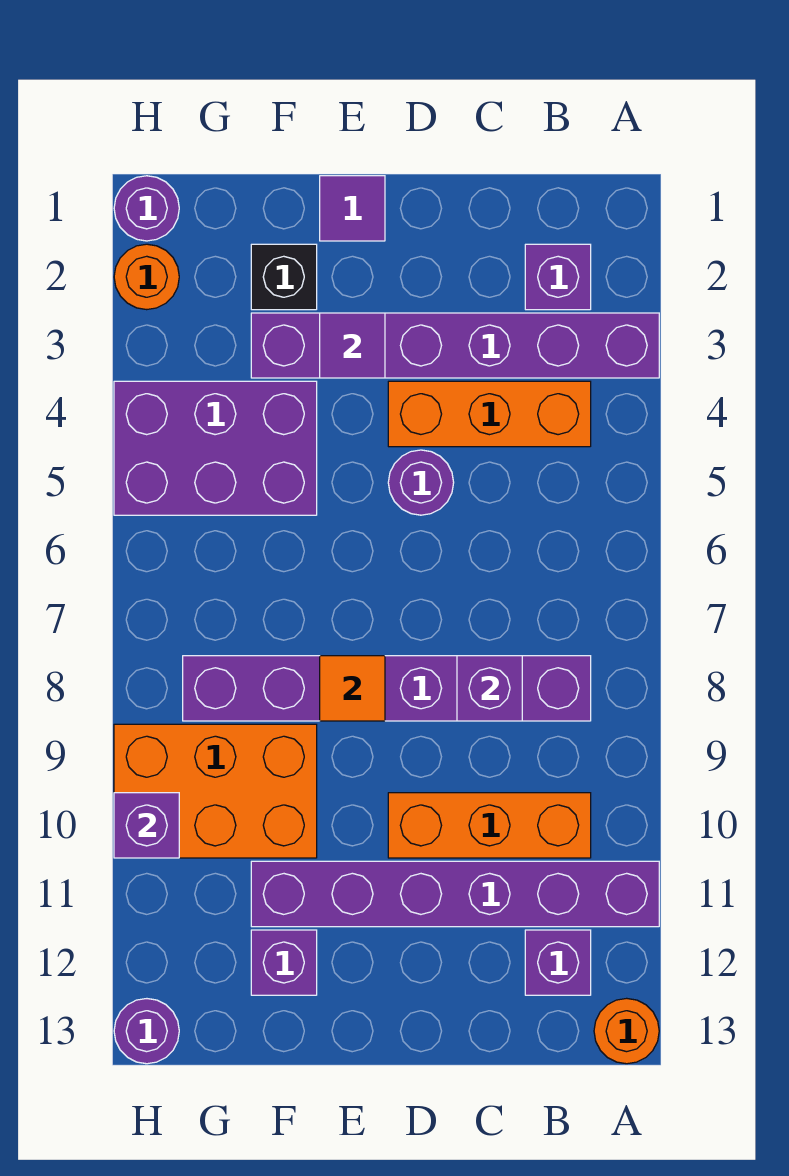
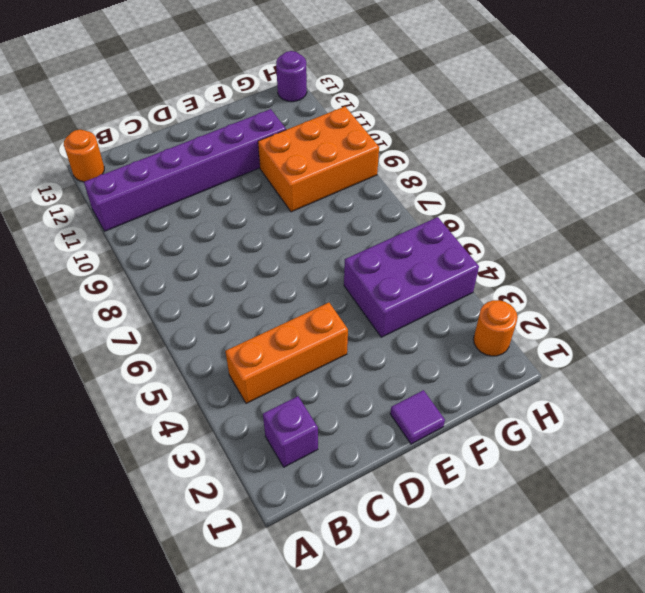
none -> purple brick A3:F3 level 1
none -> purple brick B8:G8 level 1
none -> orange brick B10:D10 level 1

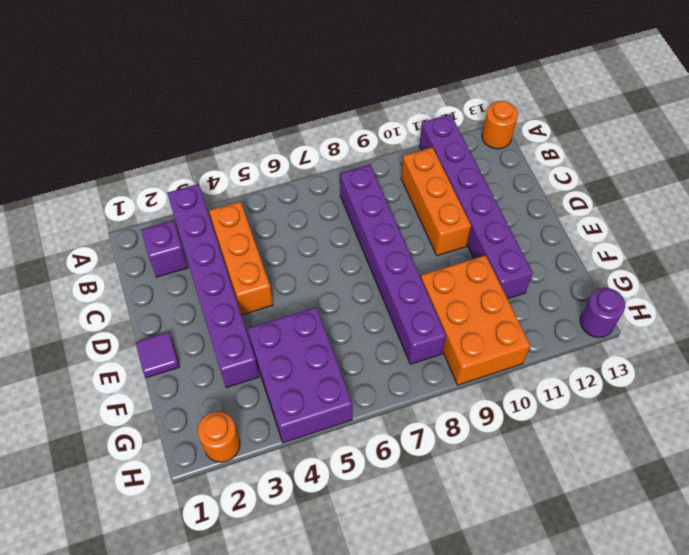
none -> purple brick B12 level 1
none -> purple round brick D5 level 1
none -> black brick F2 level 1

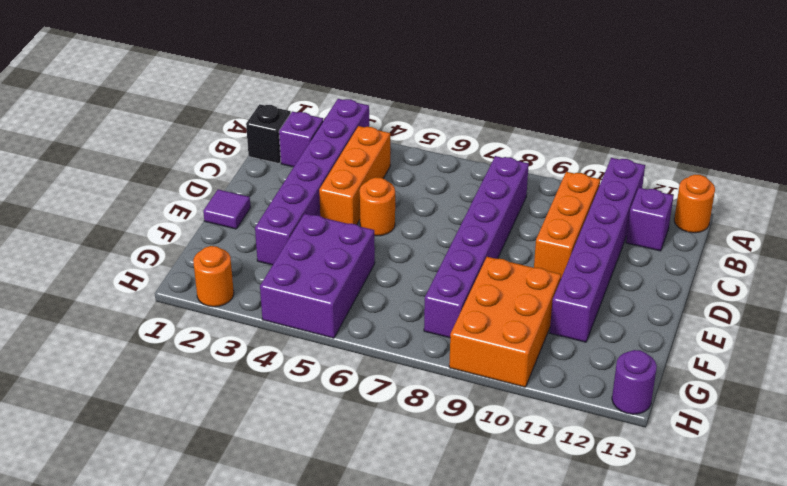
black brick B1 level 1 -> black brick F2 level 1
orange round brick D5 level 1 -> purple round brick D5 level 1
none -> purple brick F12 level 1
none -> purple round brick H1 level 1
none -> purple brick C8 level 2

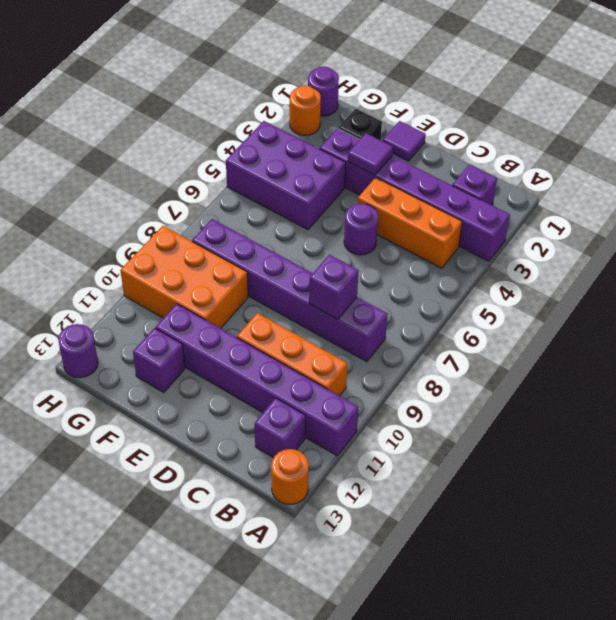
none -> orange tile E8 level 2
none -> purple brick H10 level 2

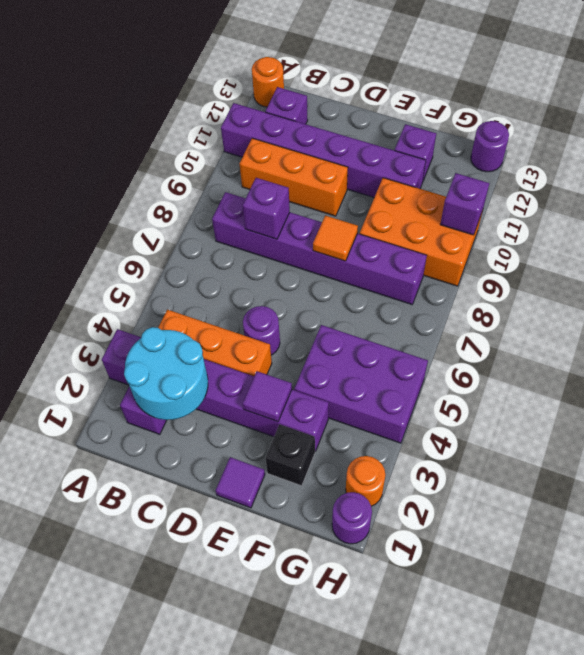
cyan round brick B2:C3 level 2 -> none

